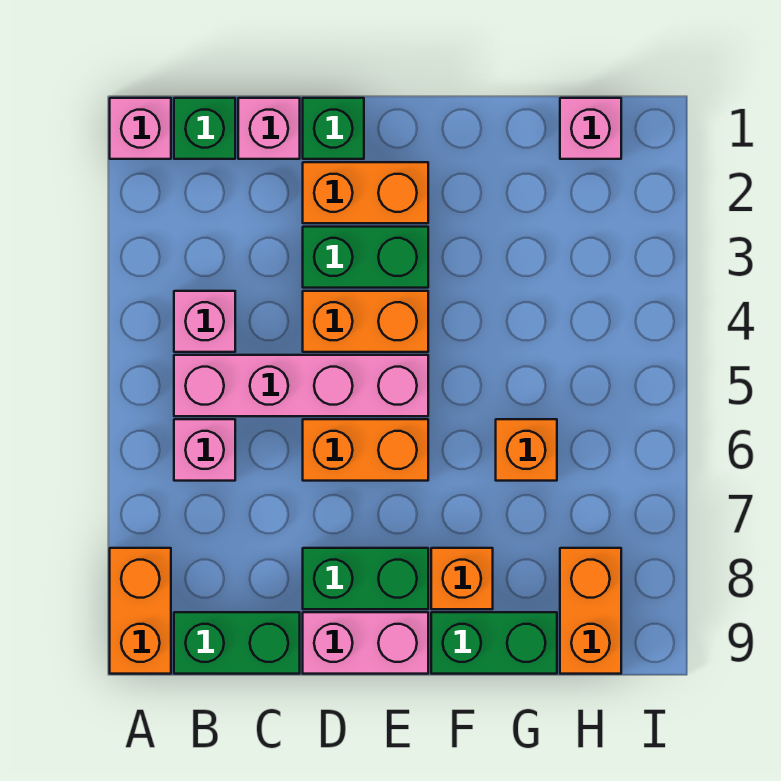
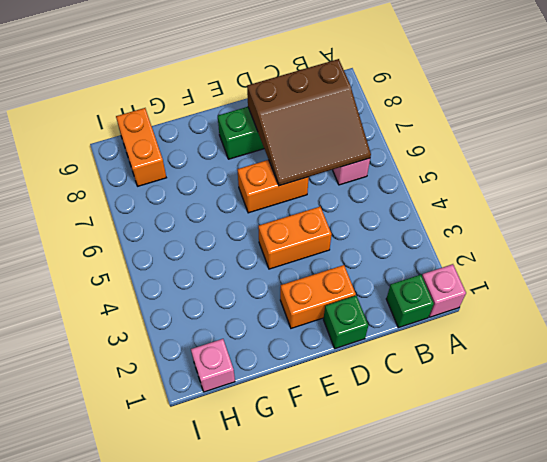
brown slope B6:D8 level 2 top 8 -> none
none -> orange brick A8:A9 level 1
none -> pink brick B4 level 1
none -> pink brick B5:E5 level 1

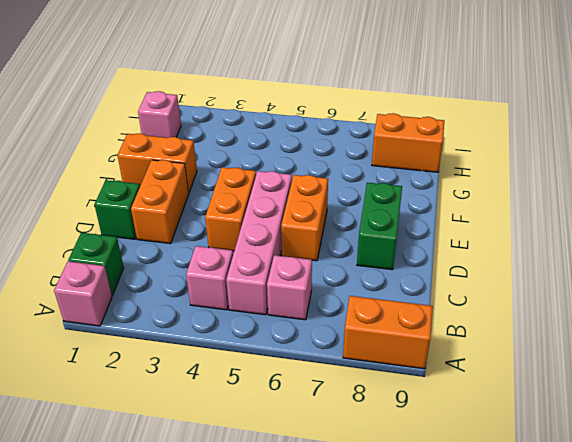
orange brick F1:F2 level 1 -> none
none -> green brick B9:C9 level 1
none -> pink brick C1 level 1
none -> green brick D3:E3 level 1

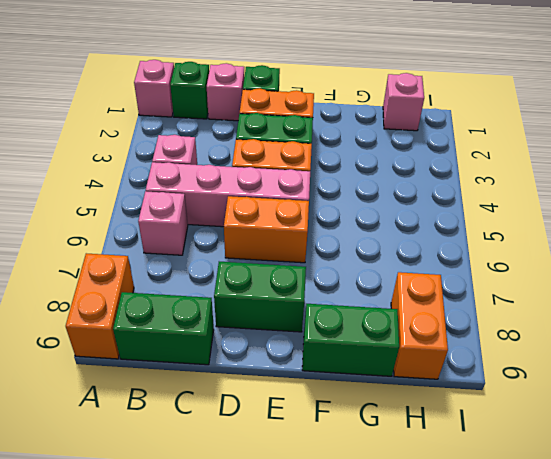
none -> pink brick D9:E9 level 1
none -> orange brick F8 level 1
none -> orange brick G6 level 1

